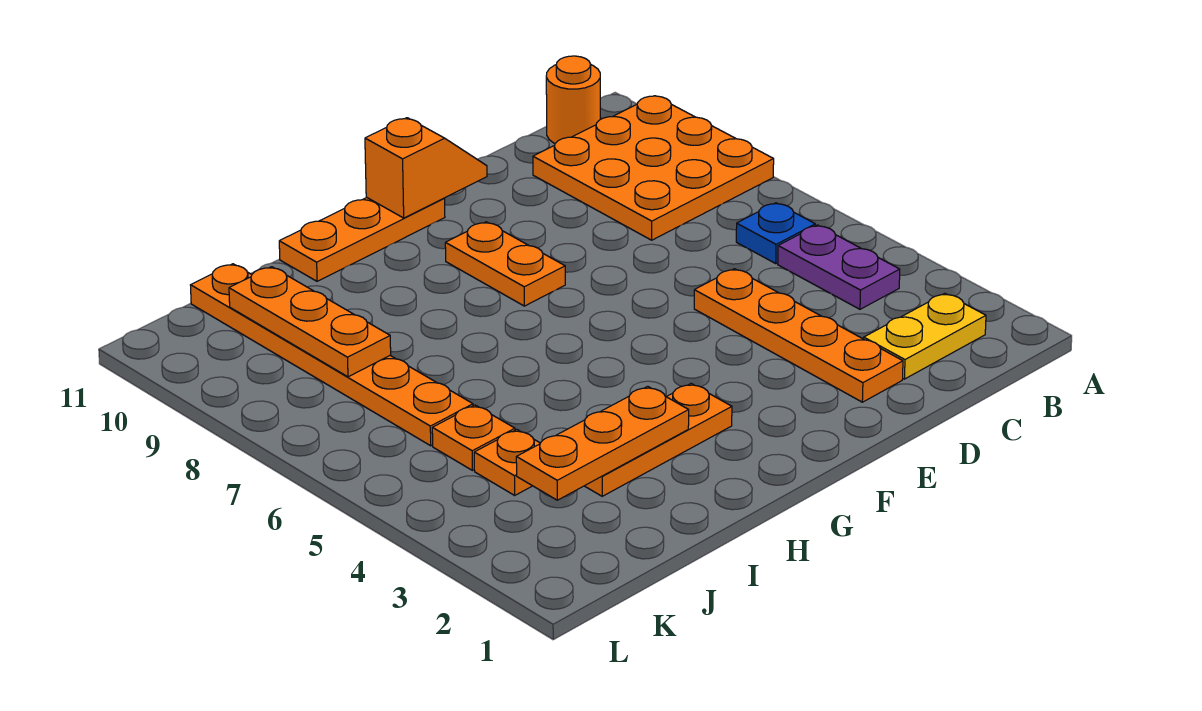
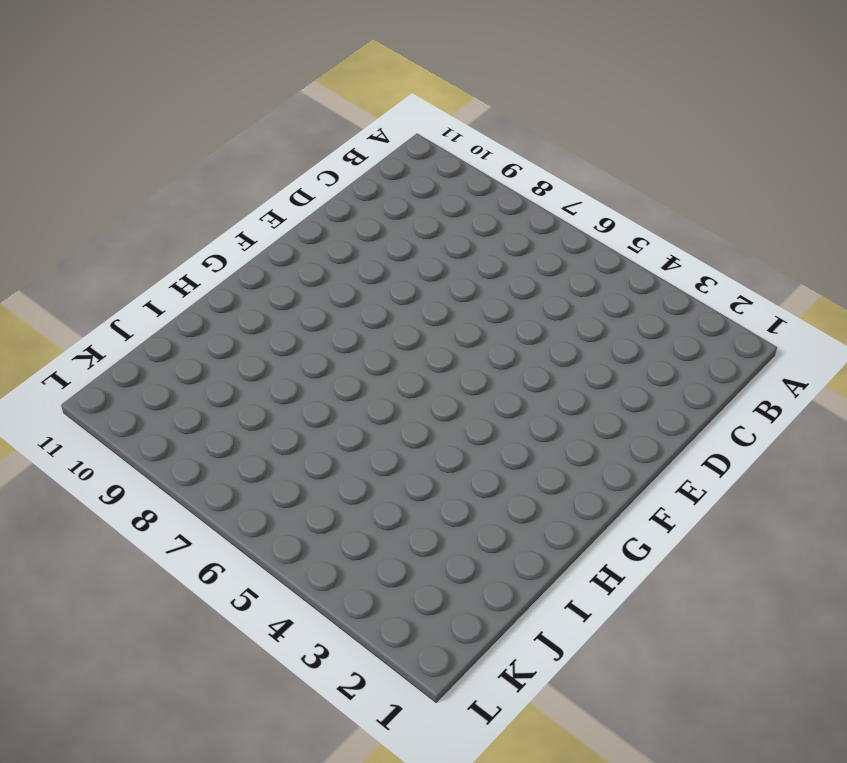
none -> orange plate A8:C10 level 1
none -> yellow plate B2:C2 level 1
none -> purple plate B4:B5 level 1

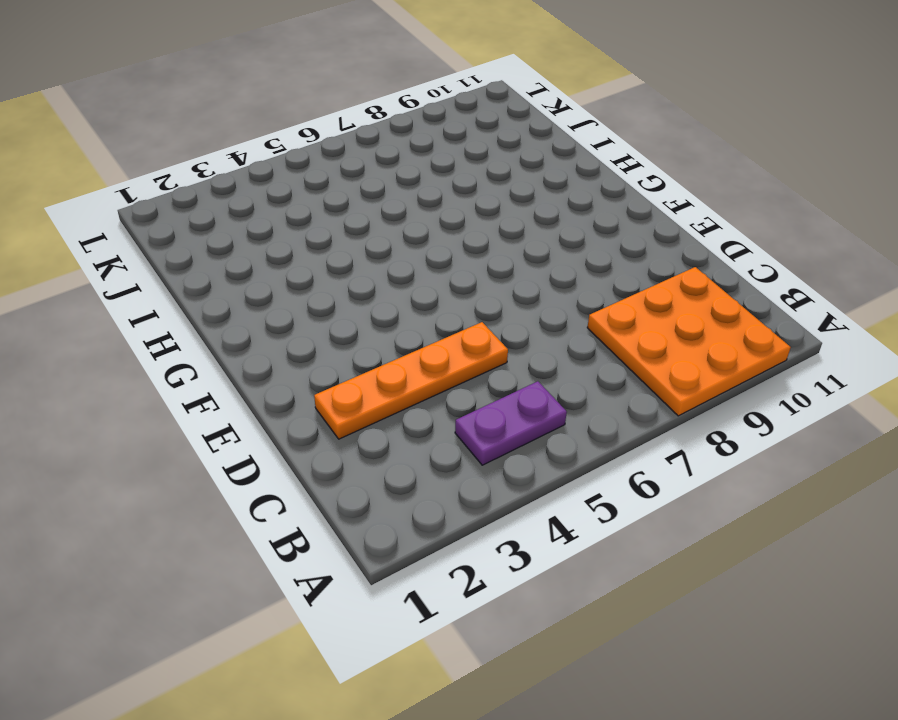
none -> yellow plate B2:C2 level 1
none -> blue plate B6 level 1
none -> orange round brick B11 level 1

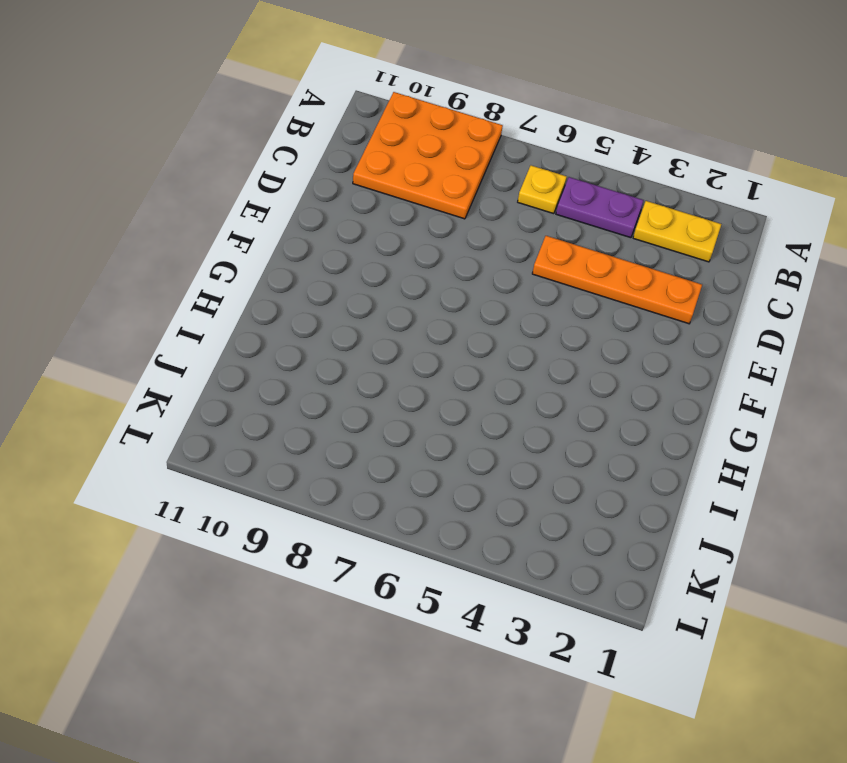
yellow plate B2:B3 level 1 -> yellow plate B2:C2 level 1
yellow plate B6 level 1 -> blue plate B6 level 1
none -> orange round brick B11 level 1
none -> orange plate F8:F9 level 1
none -> orange plate F11:H11 level 1

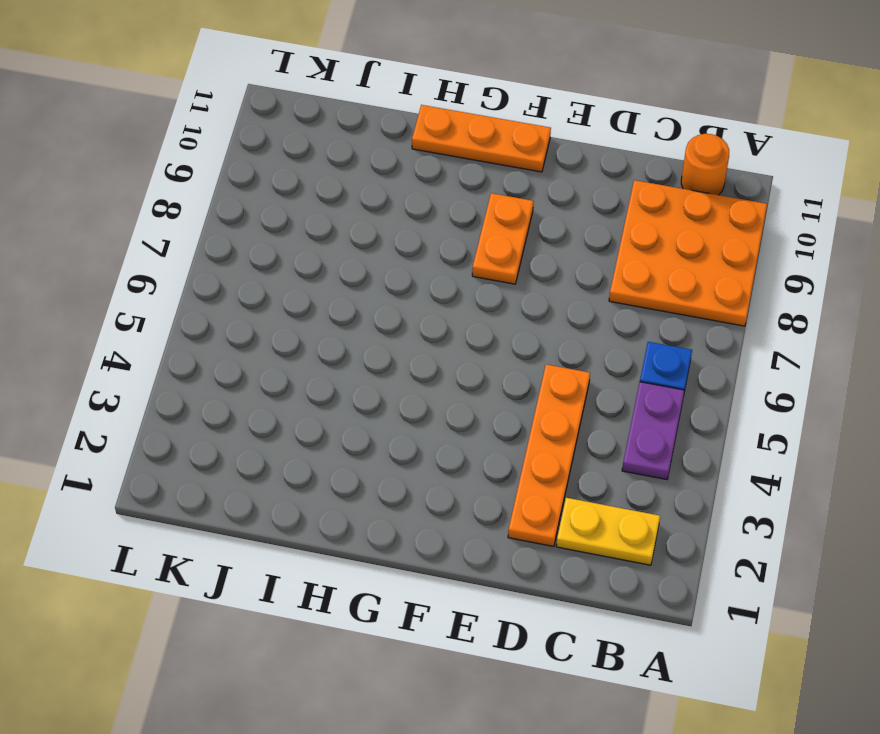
none -> orange plate G3:I3 level 1
none -> orange plate J4 level 1
none -> orange plate J5 level 1

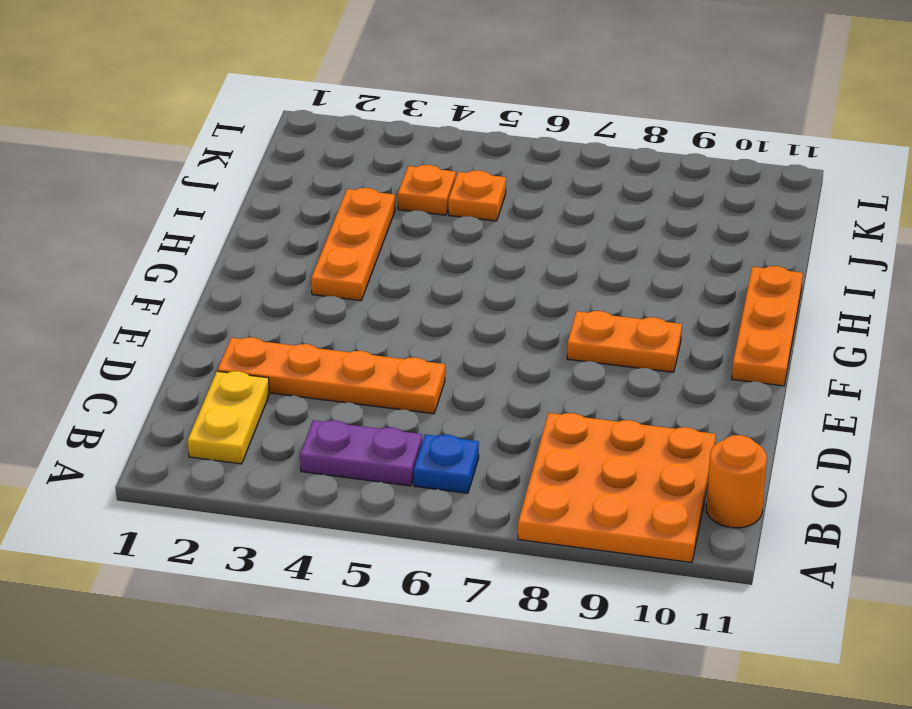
none -> orange plate J6:J11 level 1
none -> orange slope E11:F11 level 2 top F
none -> orange plate H3:J3 level 2

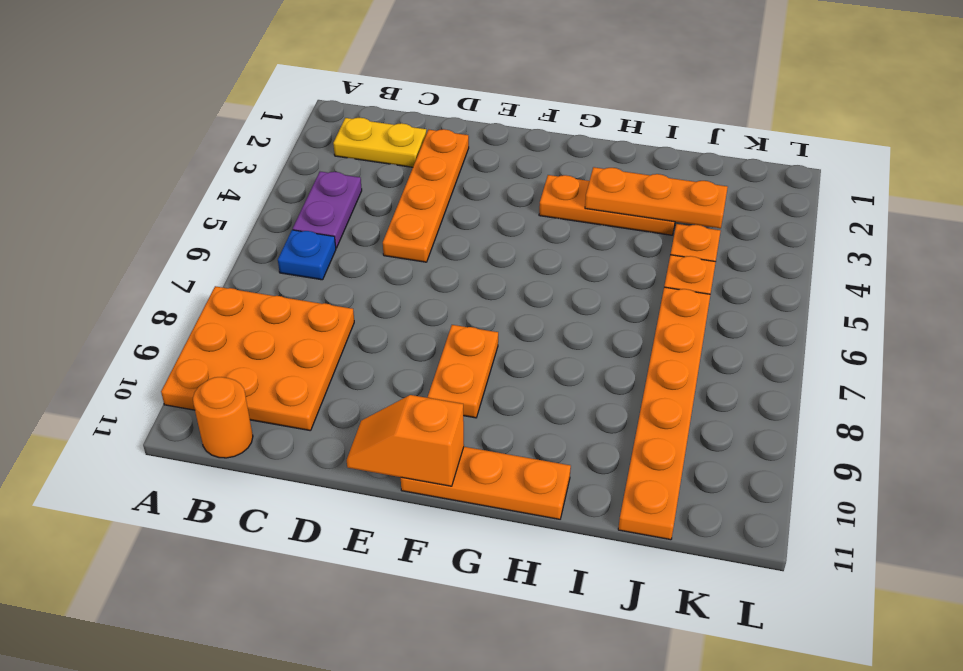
none -> orange plate J8:J10 level 2

